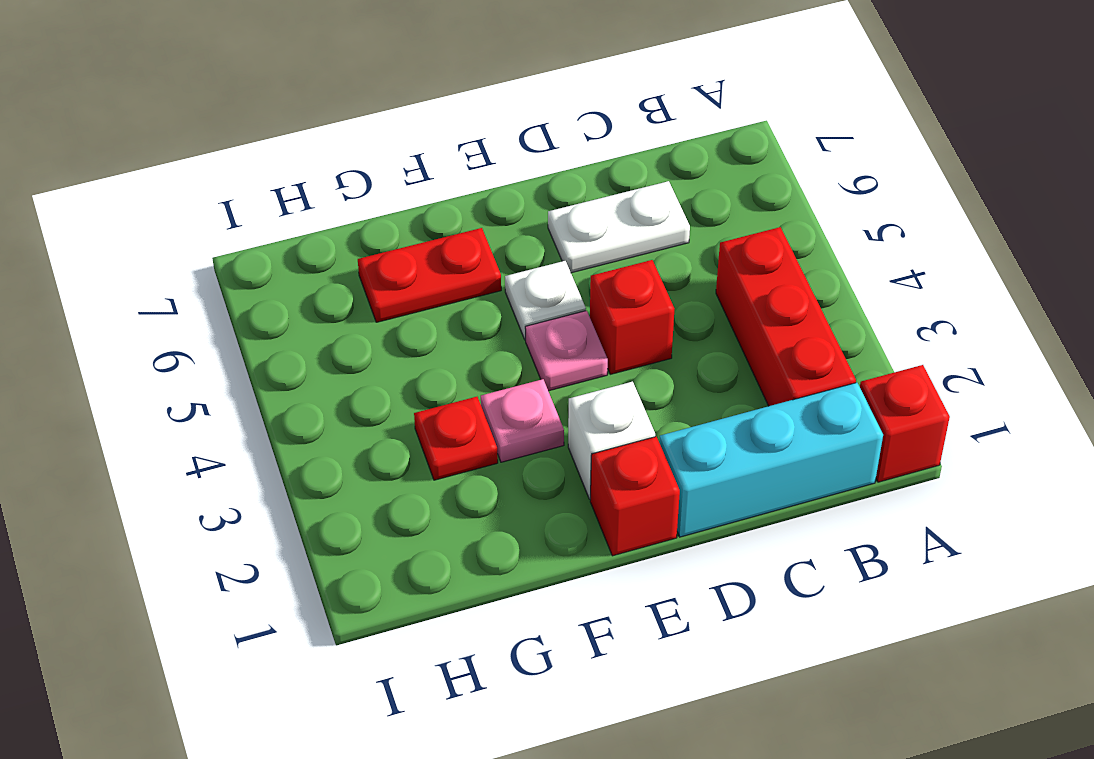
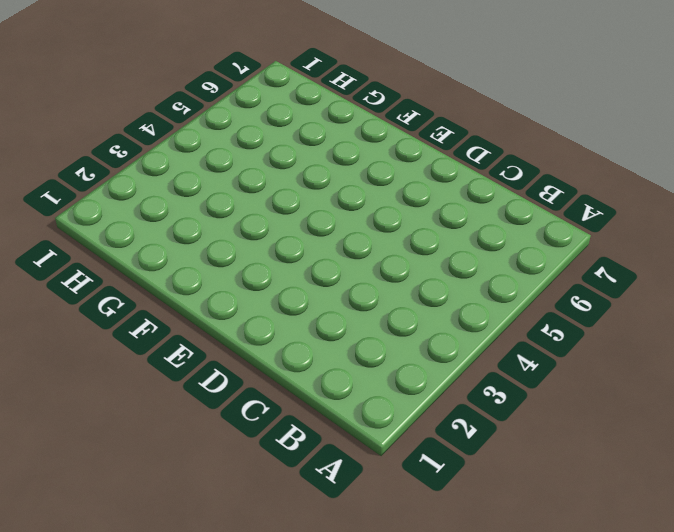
none -> red brick A1 level 1
none -> cyan brick B1:D1 level 1
none -> red brick B2:B4 level 1

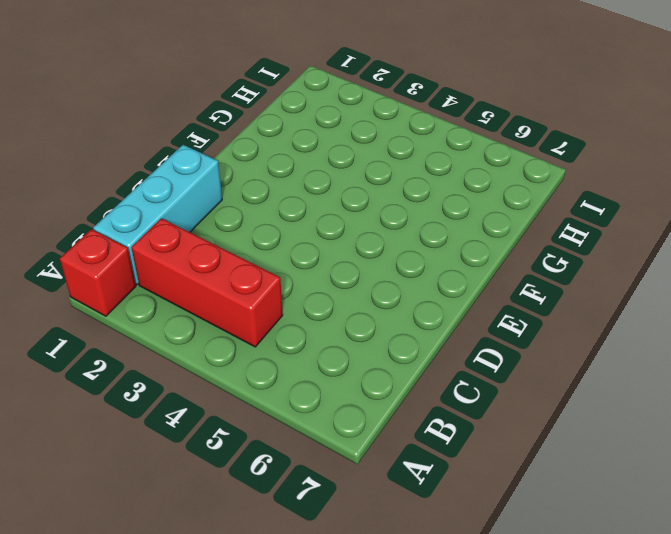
none -> white plate C6:D6 level 1
none -> red brick D4 level 1
none -> red brick E1 level 1

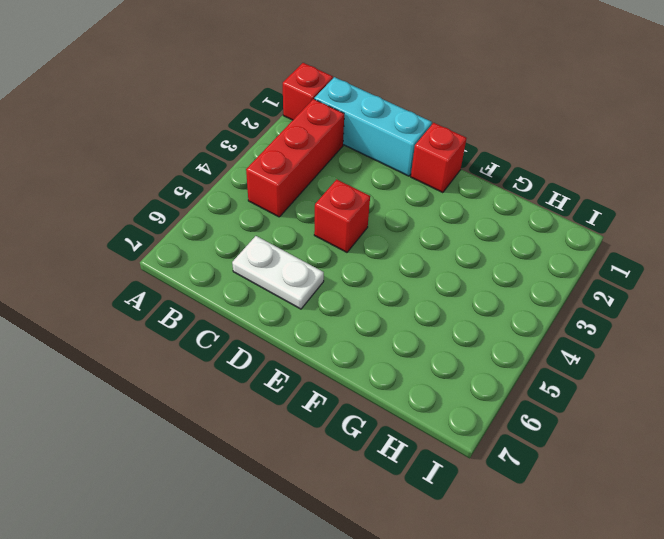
none -> white brick E2 level 1
none -> pink plate E4 level 1
none -> white plate E5 level 1

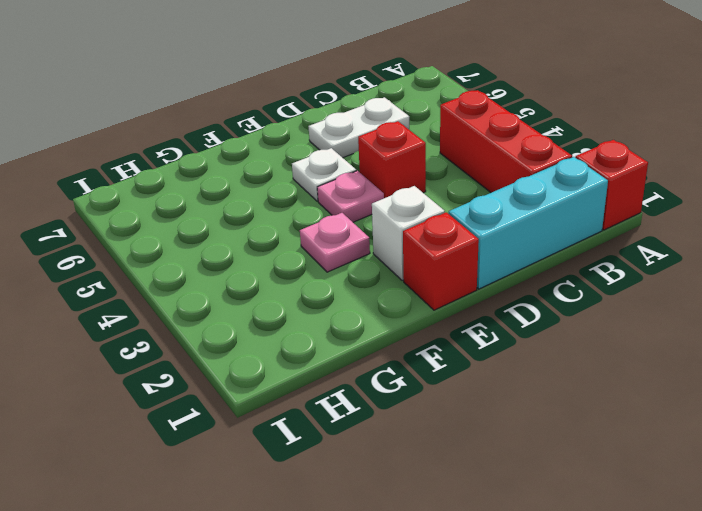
none -> red plate F6:G6 level 1
none -> red plate G3 level 1

